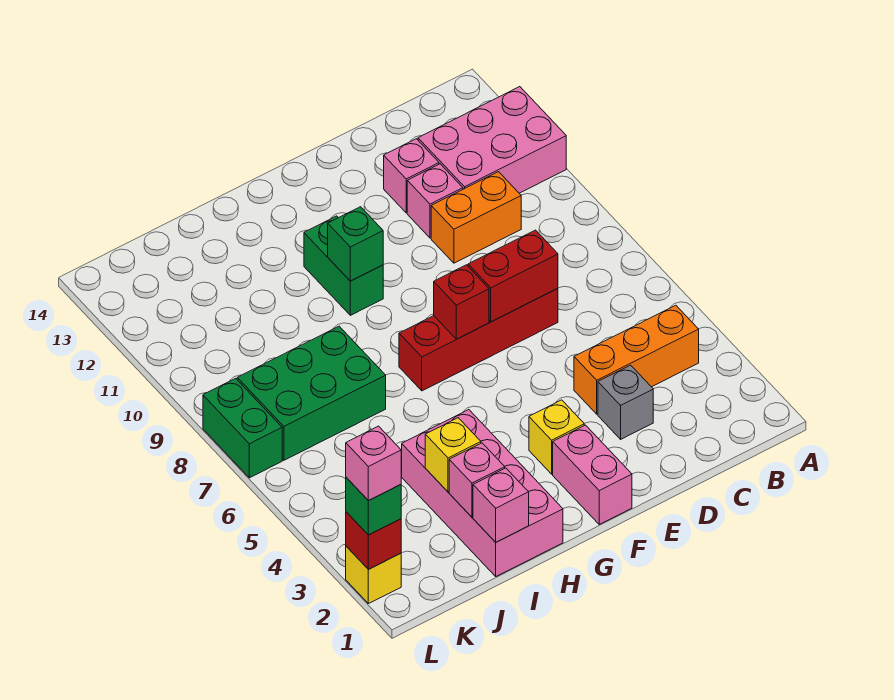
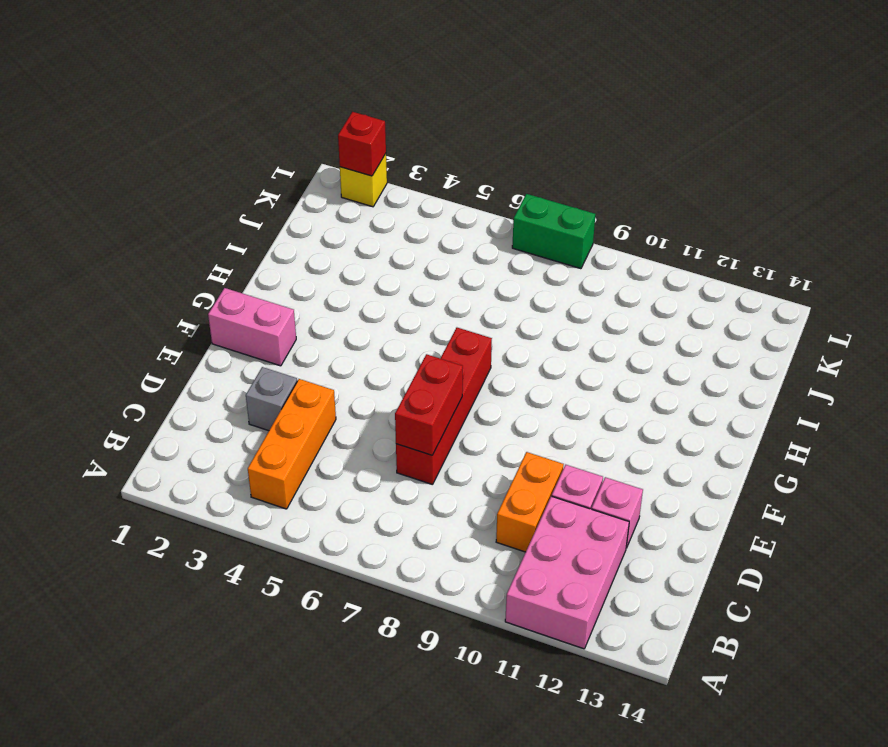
none -> yellow brick F3 level 1
none -> green brick G10:G11 level 1
none -> pink brick H1:I4 level 1

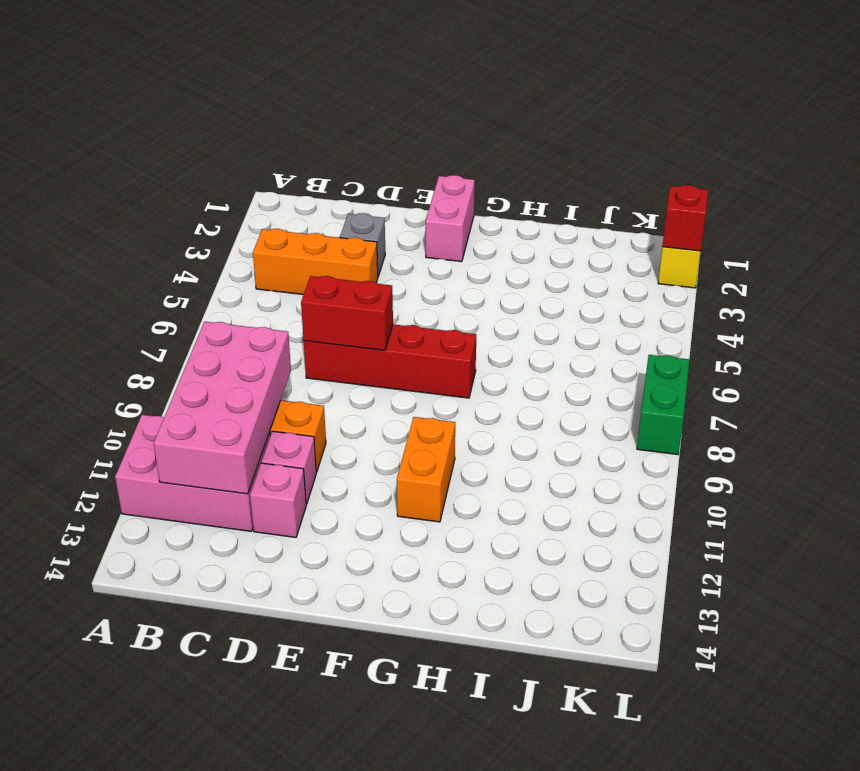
pink brick B9:C12 level 2 -> pink brick H1:I4 level 1
orange brick G10:G11 level 1 -> green brick G10:G11 level 1
none -> yellow brick F3 level 1
none -> green brick I7:K8 level 1
none -> red brick F7 level 2

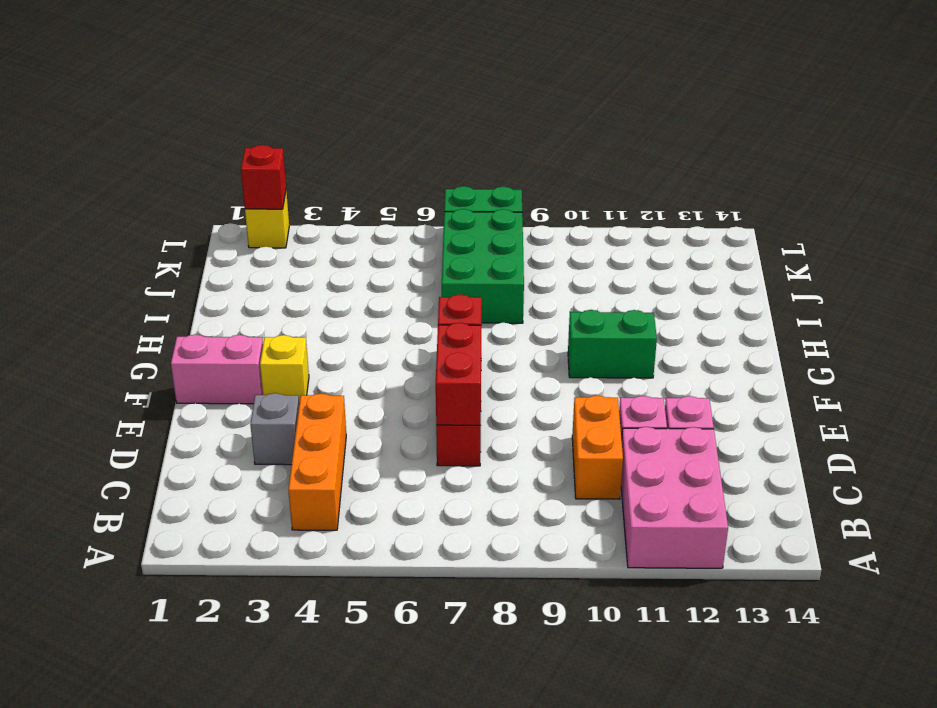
none -> pink brick H1:I4 level 1
none -> green brick G10 level 2
none -> pink brick I1 level 2

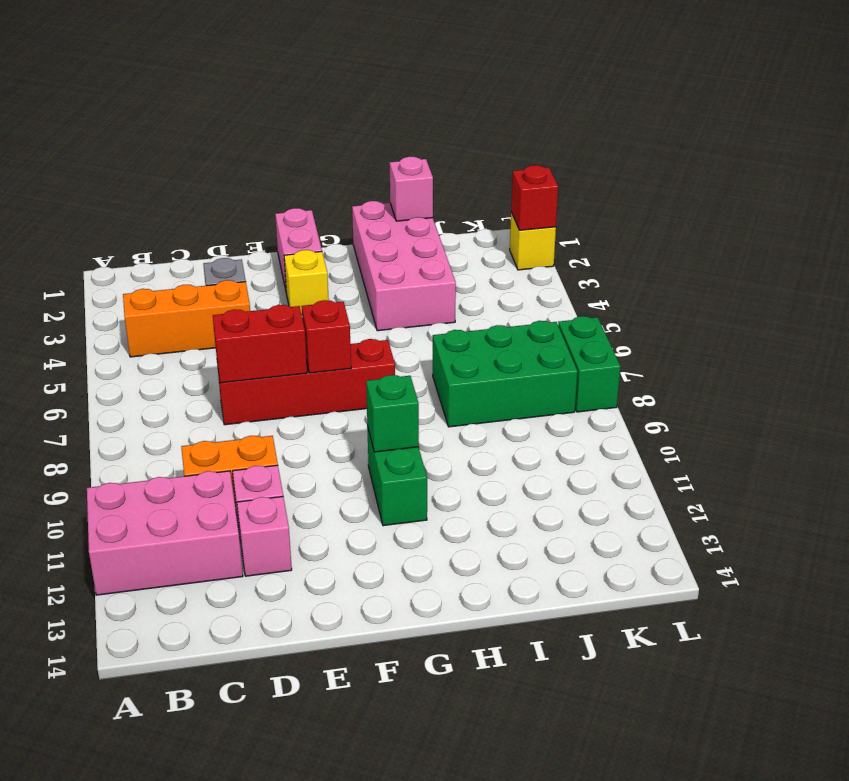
none -> pink brick I2 level 2
none -> yellow brick I3 level 2
none -> green brick L2 level 3

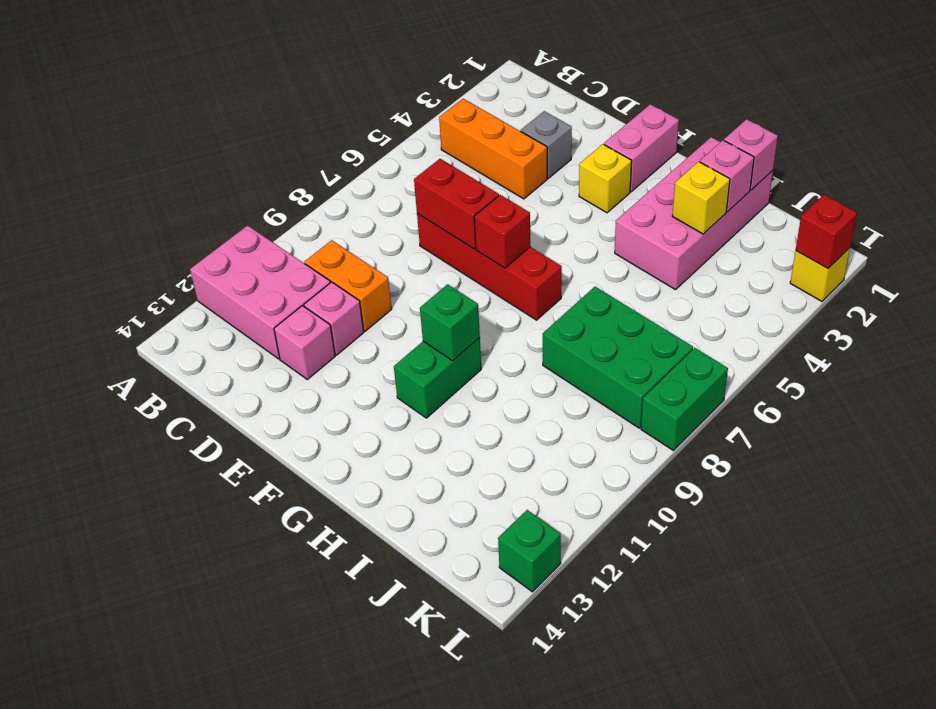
green brick L13 level 1 -> green brick L2 level 3
none -> pink brick L2 level 4

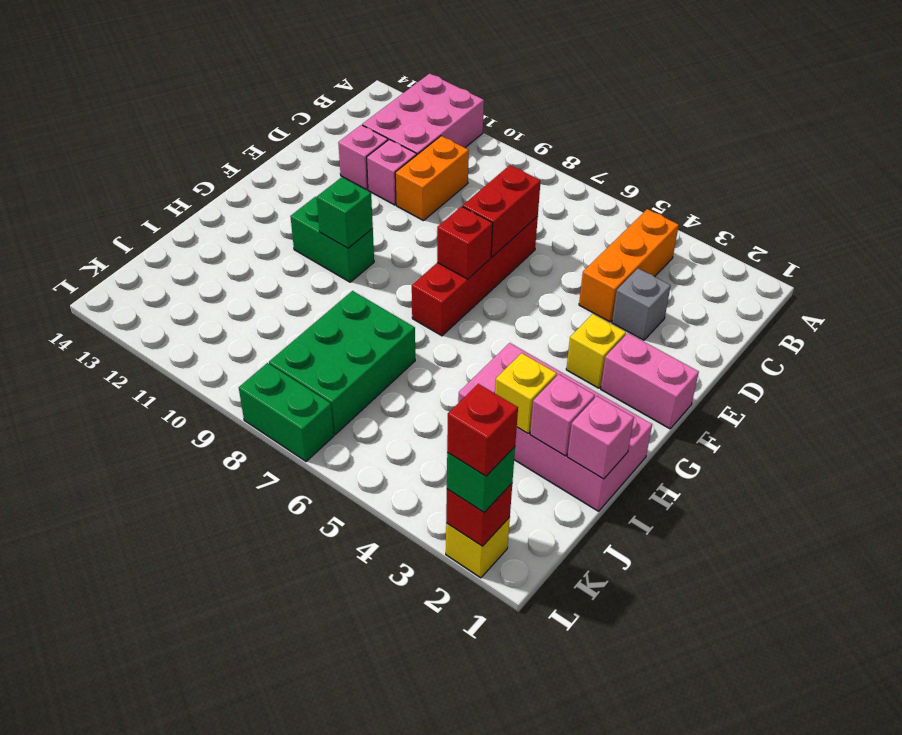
red brick L2 level 4 -> pink brick L2 level 4

